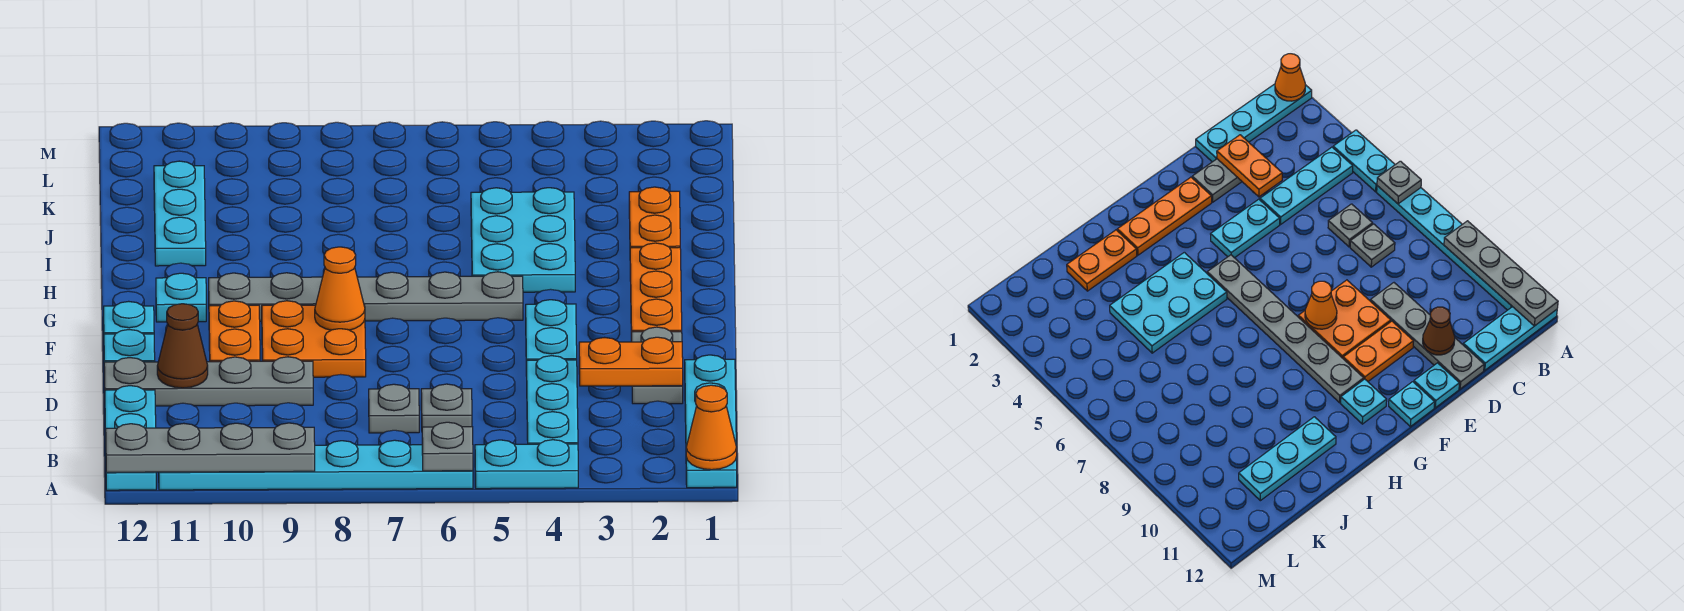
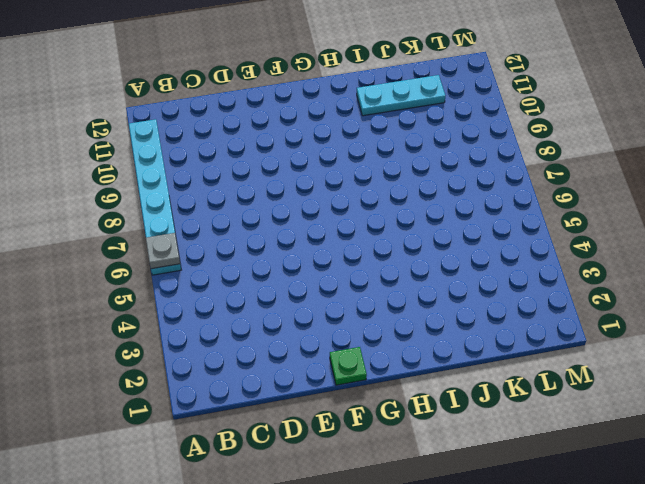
green plate F1 level 1 -> none
none -> cyan plate A1:D1 level 1
none -> cyan plate A4:A5 level 1
none -> cyan plate A12:C12 level 1

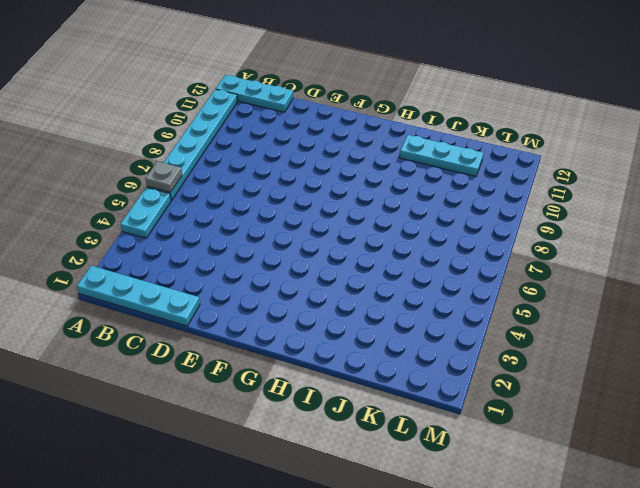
none -> cyan plate B4:D4 level 1
none -> grey plate C6 level 1
none -> grey plate C7 level 1

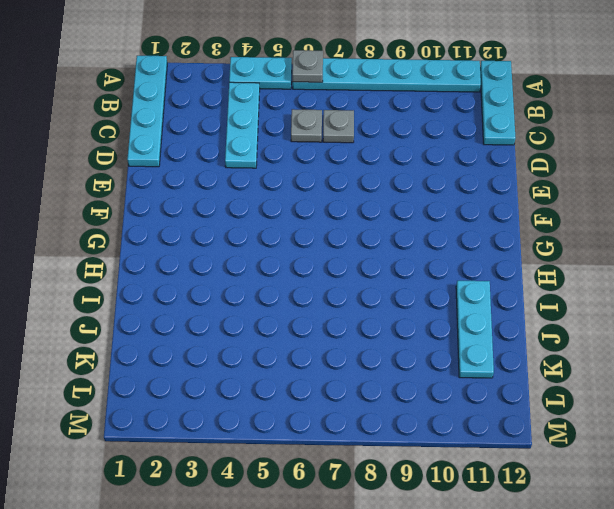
none -> grey plate D2:E2 level 1
none -> grey plate D9:D12 level 1
none -> cyan plate E4:F4 level 1

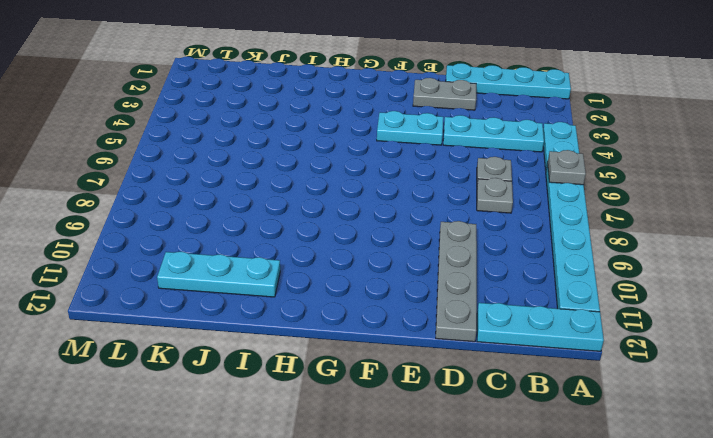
none -> orange plate E8:F9 level 1
none -> orange plate E10:F10 level 1
none -> cyan plate E12 level 1

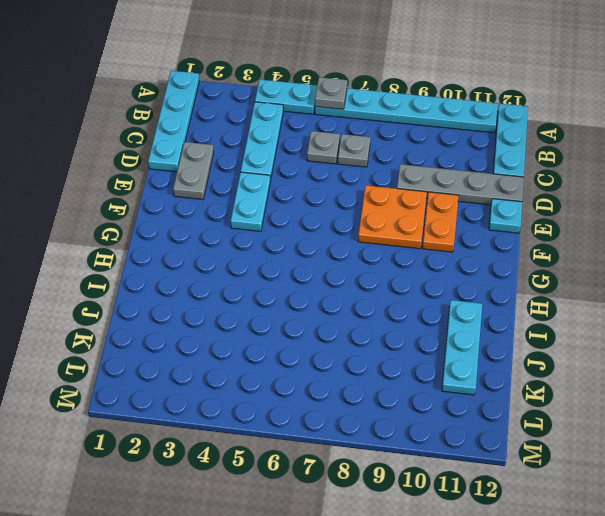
none -> orange plate F2:H2 level 1
none -> cyan plate F12 level 1
none -> grey plate G5:G10 level 1

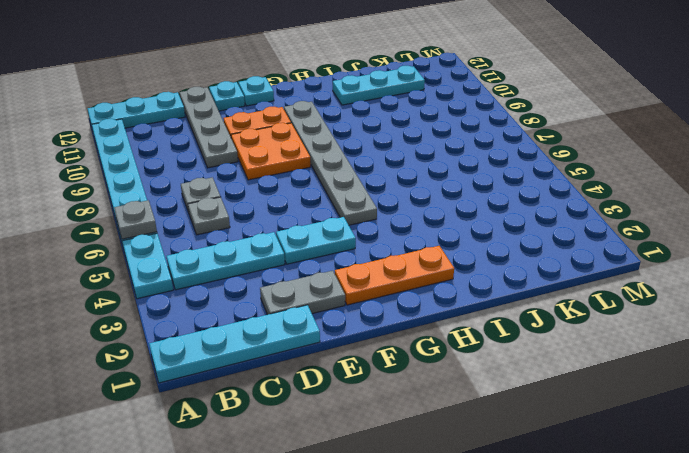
none -> cyan plate G11 level 1
none -> cyan plate H4:J5 level 1
none -> orange plate I2:J2 level 1

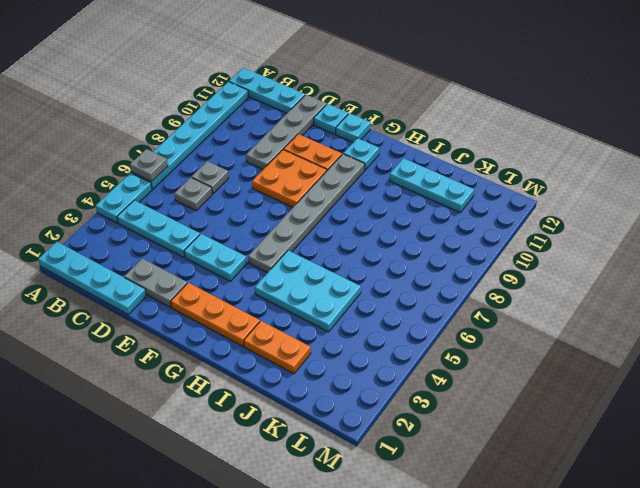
none -> orange cone A1 level 2
none -> grey plate A9:A12 level 2
none -> orange plate D2:D3 level 2

